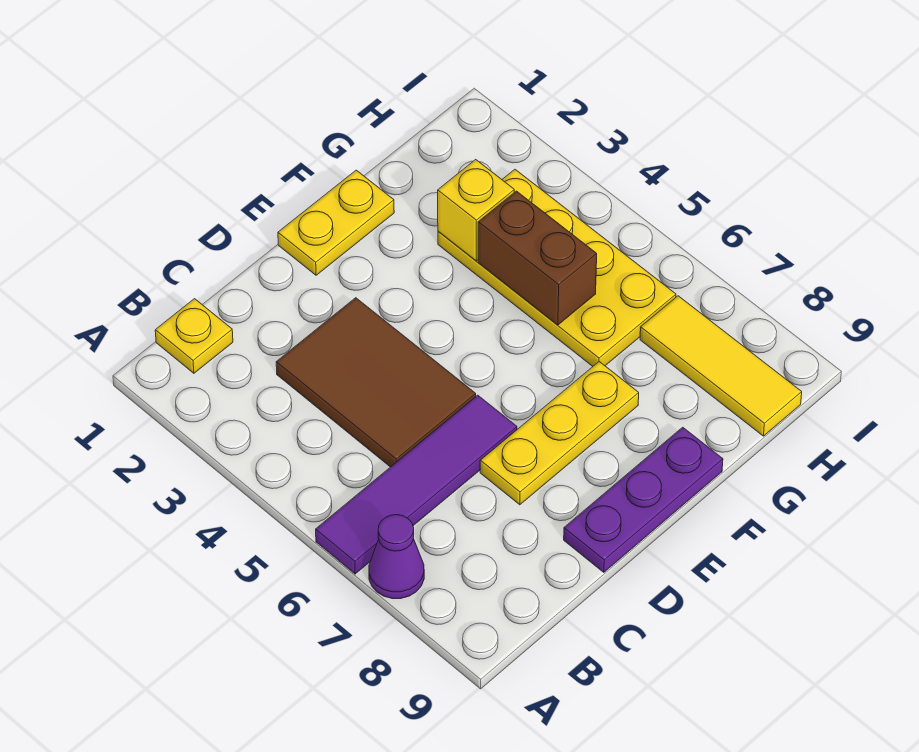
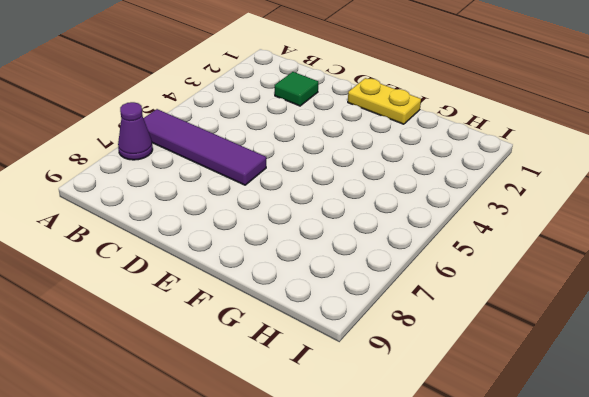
green tile C2 level 1 -> none
none -> yellow plate B1 level 1
none -> brown tile C3:D5 level 1

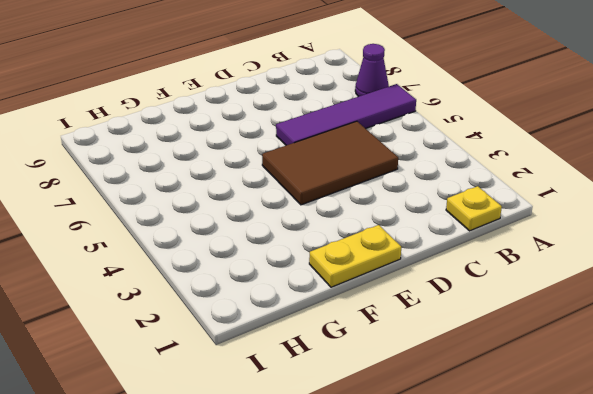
brown tile C4:E5 level 1 -> brown tile C3:D5 level 1
none -> yellow plate D7:F7 level 1
none -> purple plate D9:F9 level 1

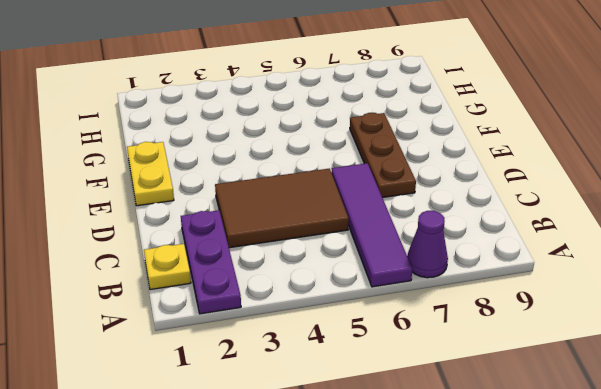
purple plate A2:C2 level 1 -> purple plate D9:F9 level 1
brown plate D7:F7 level 1 -> yellow plate D7:F7 level 1
none -> yellow plate G3:H6 level 1
none -> yellow tile H7:H9 level 1

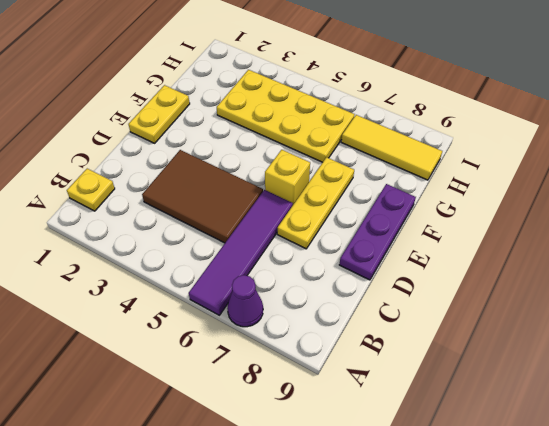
yellow brick E6 level 1 -> yellow brick G3 level 2
none -> brown brick G4:G5 level 2

